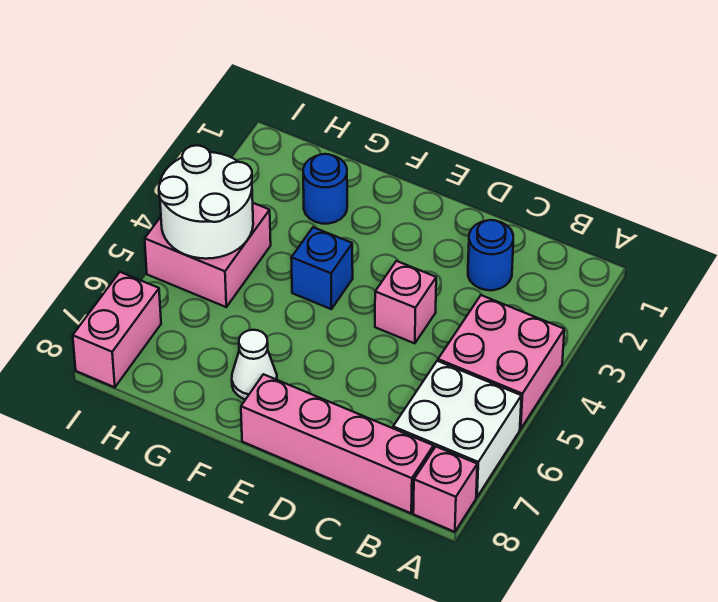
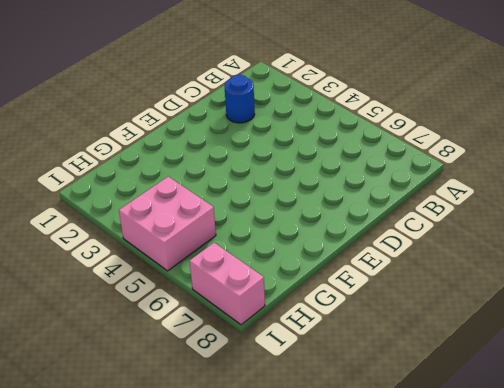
none -> pink brick A4:B5 level 1
none -> white brick A6:B7 level 1
none -> pink brick A8 level 1

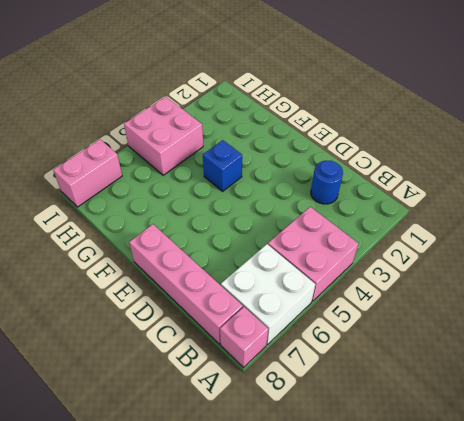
none -> pink brick D4 level 1
none -> white cone F7 level 1
none -> blue round brick G2 level 1

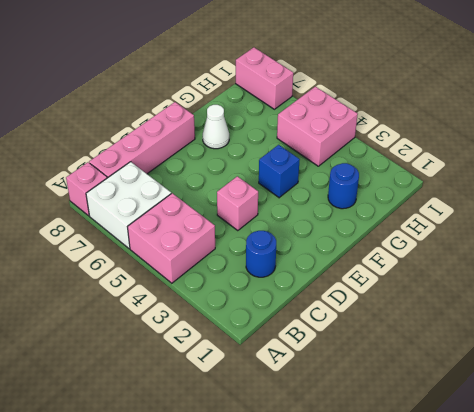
none -> white round brick H4:I5 level 2

